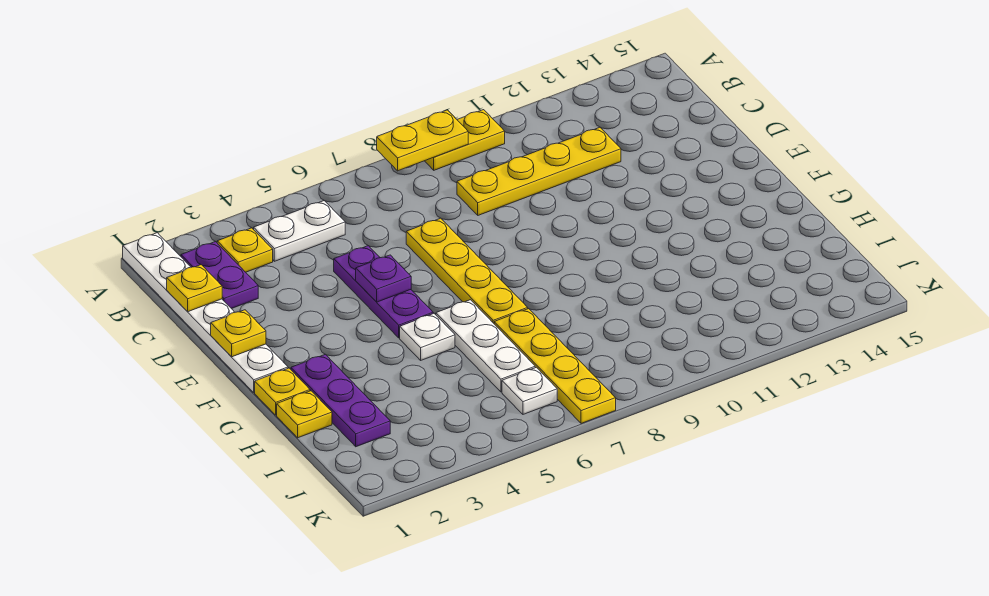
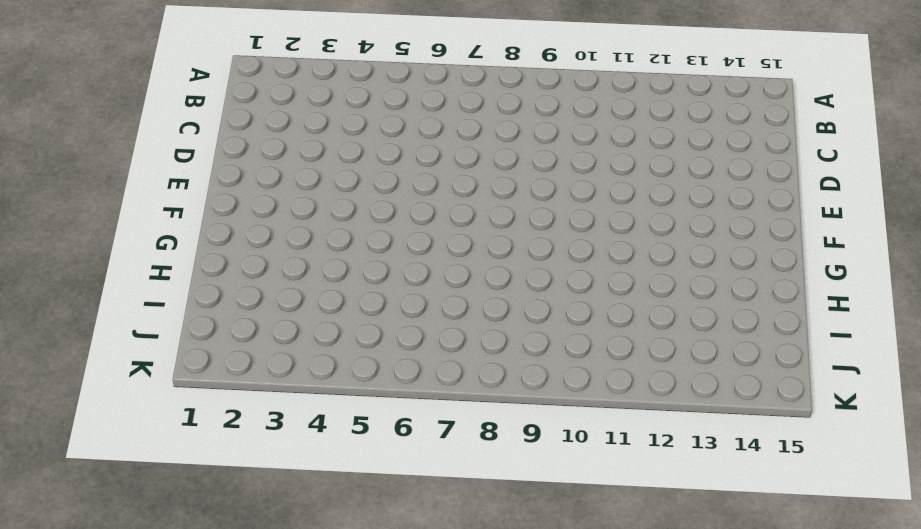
none -> white plate A1:F1 level 1
none -> yellow plate A9:A10 level 1
none -> purple plate B2:C2 level 1

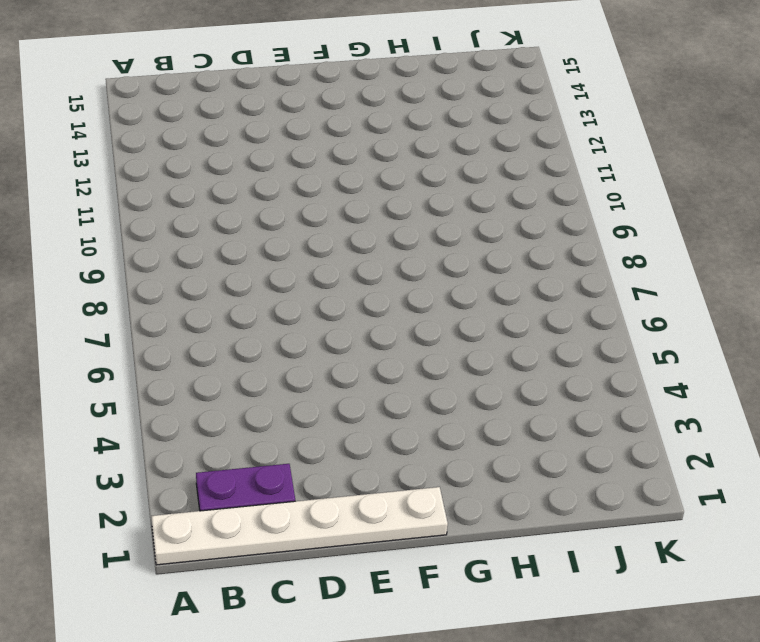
none -> yellow plate A9:A10 level 1
none -> yellow plate B3 level 1
none -> white plate B4:B5 level 1

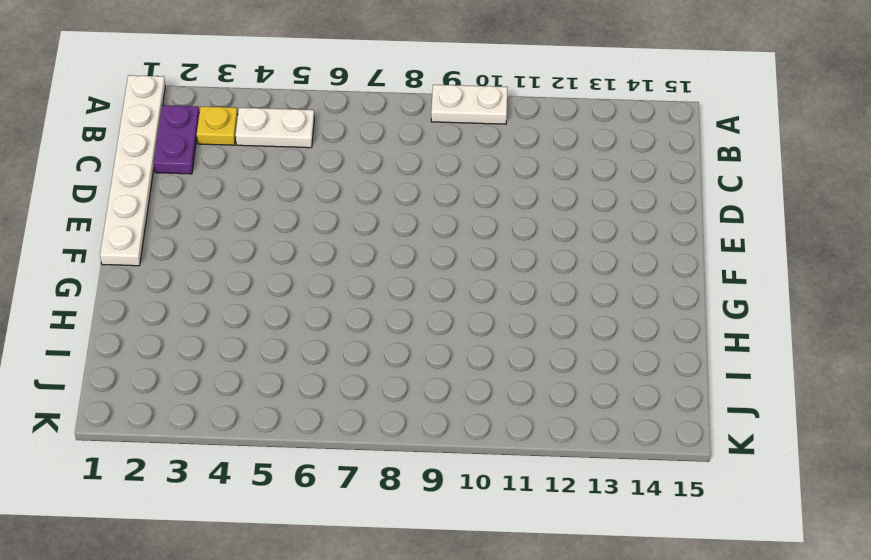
white plate A9:A10 level 1 -> yellow plate A9:A10 level 1
none -> yellow plate C9:C12 level 1
none -> purple plate D5:F5 level 1
none -> yellow plate D7:G7 level 1

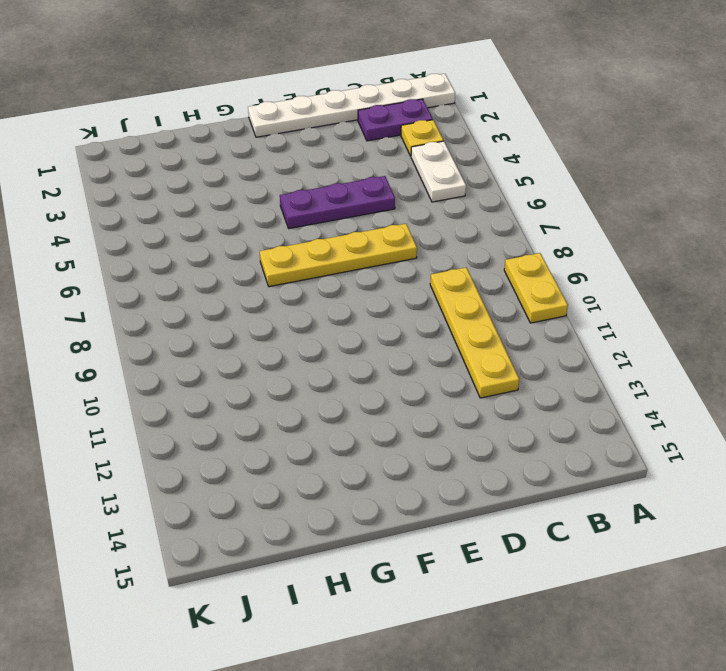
none -> yellow plate G1 level 1
none -> purple plate G2:I2 level 1
none -> white plate G5 level 1

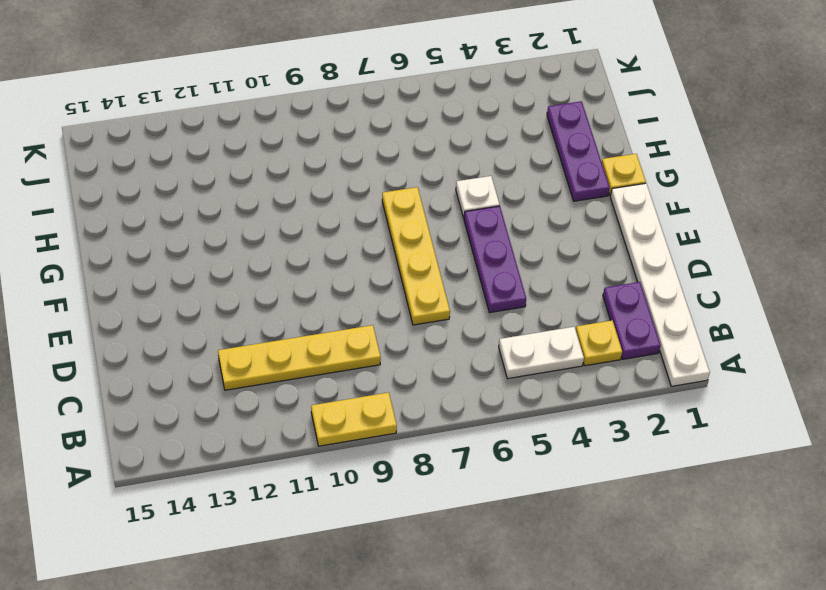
none -> white plate G6:I6 level 1
none -> yellow plate H1 level 1
none -> yellow plate H7:K7 level 1

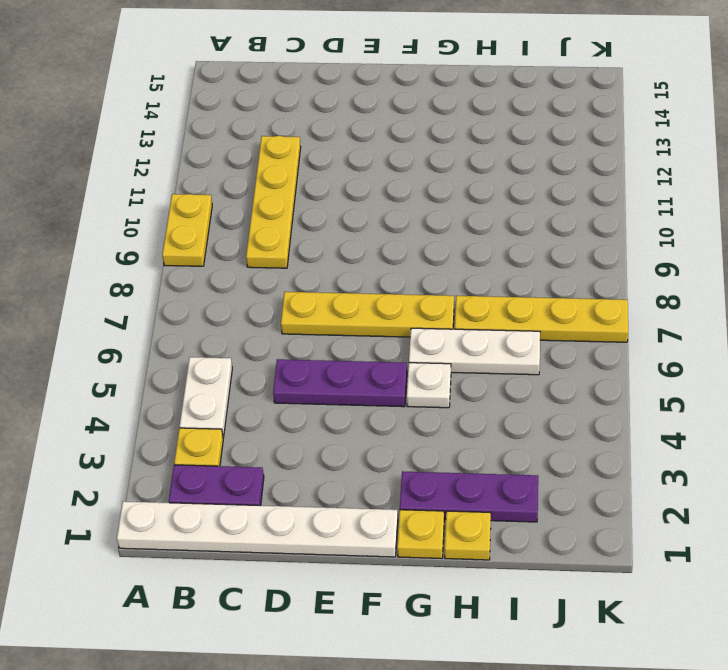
none -> white plate J6 level 1
none -> yellow plate A8:A9 level 2
none -> yellow plate C1 level 2

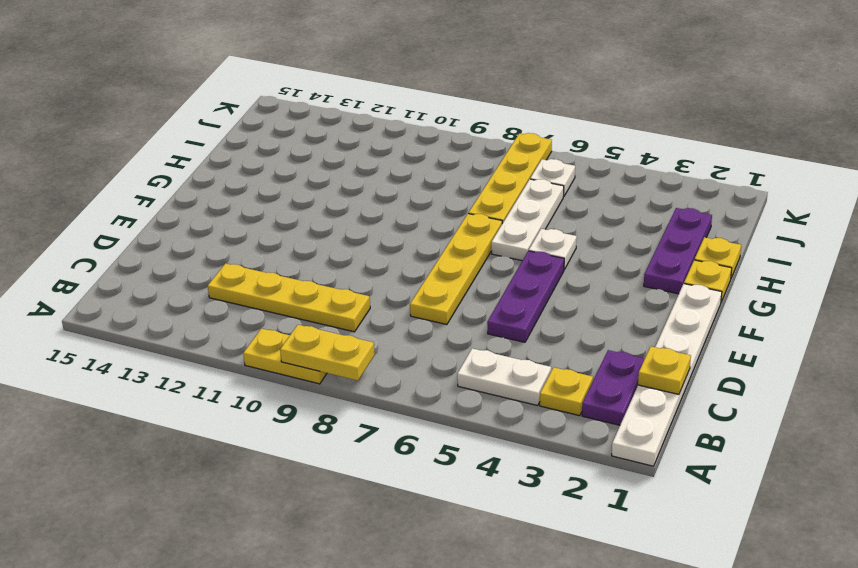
none -> yellow plate E1 level 2
none -> purple plate E5 level 2

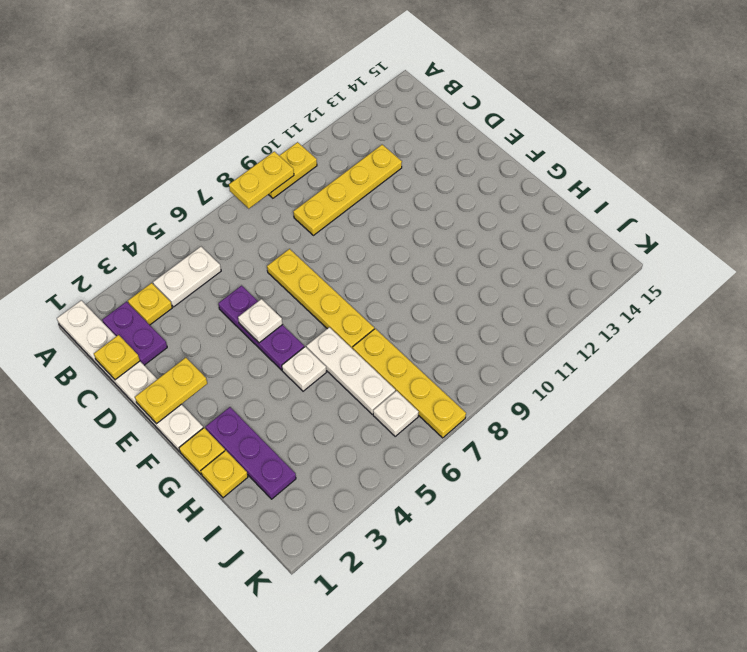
yellow plate E1:E2 level 2 -> yellow plate E1 level 2
white plate E5 level 2 -> purple plate E5 level 2

